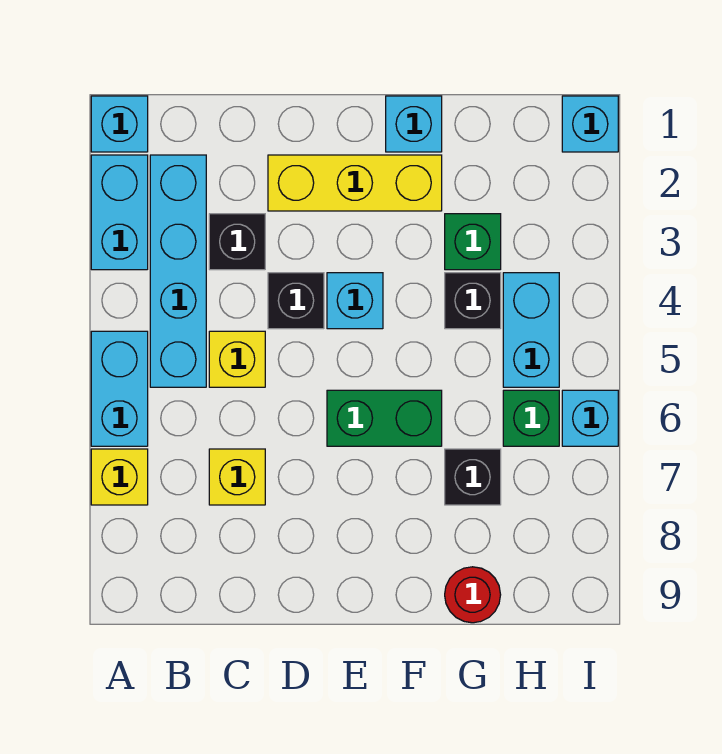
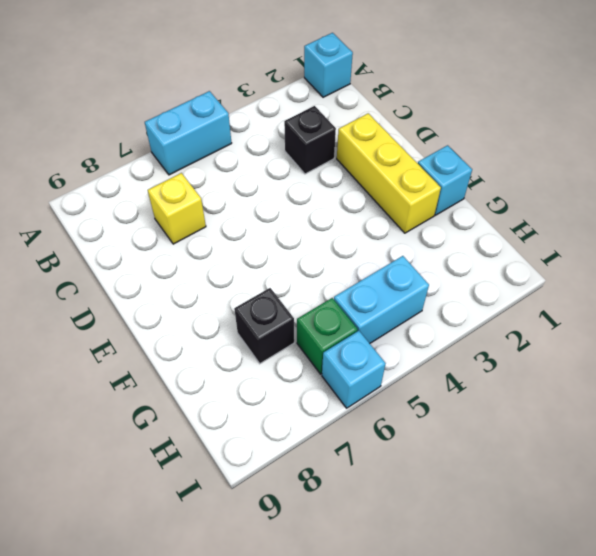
none -> cyan brick A2:A3 level 1
none -> yellow brick A7 level 1
none -> cyan brick B2:B5 level 1

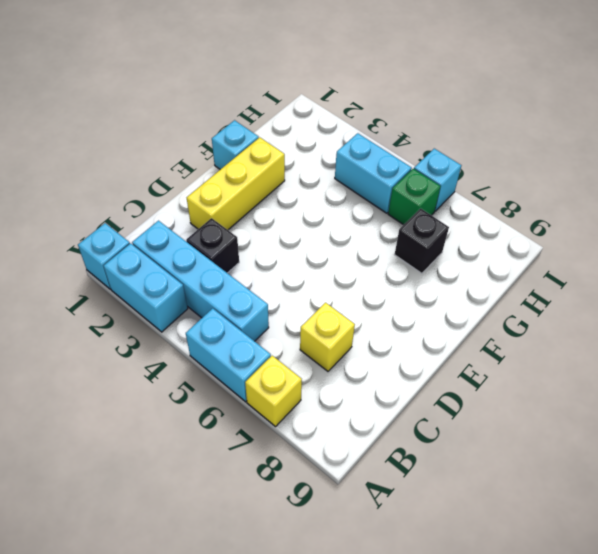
none -> yellow brick C5 level 1
none -> black brick D4 level 1
none -> cyan brick E4 level 1

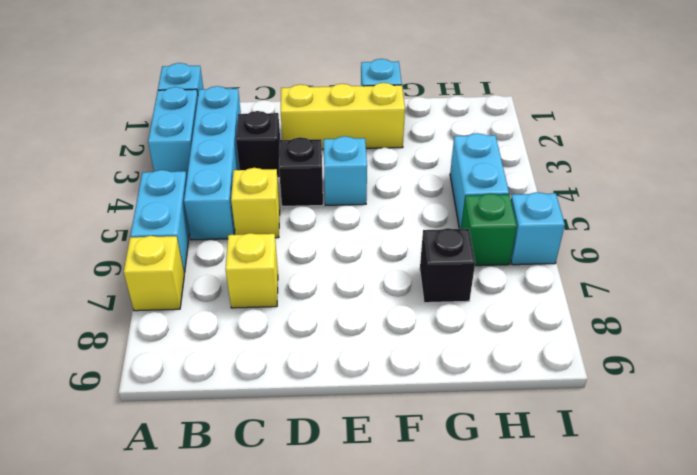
none -> green brick E6:F6 level 1
none -> green brick G3 level 1
none -> black brick G4 level 1

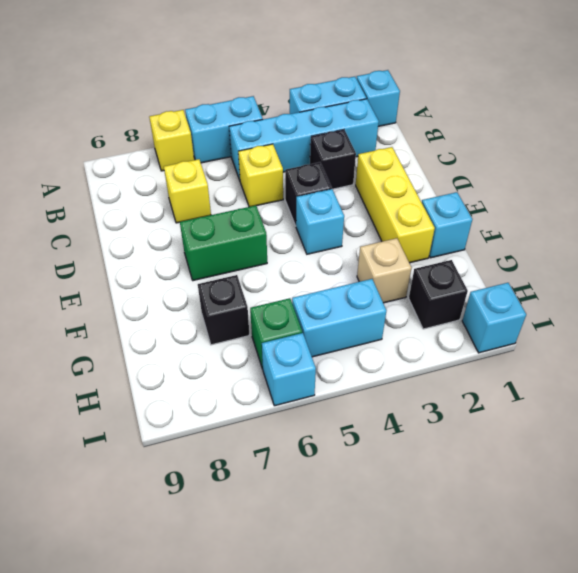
green brick E6:E7 level 1 -> green brick E6:F6 level 1
tan brick G3 level 1 -> green brick G3 level 1
black brick H2 level 1 -> black brick G4 level 1
none -> red round brick G9 level 1

